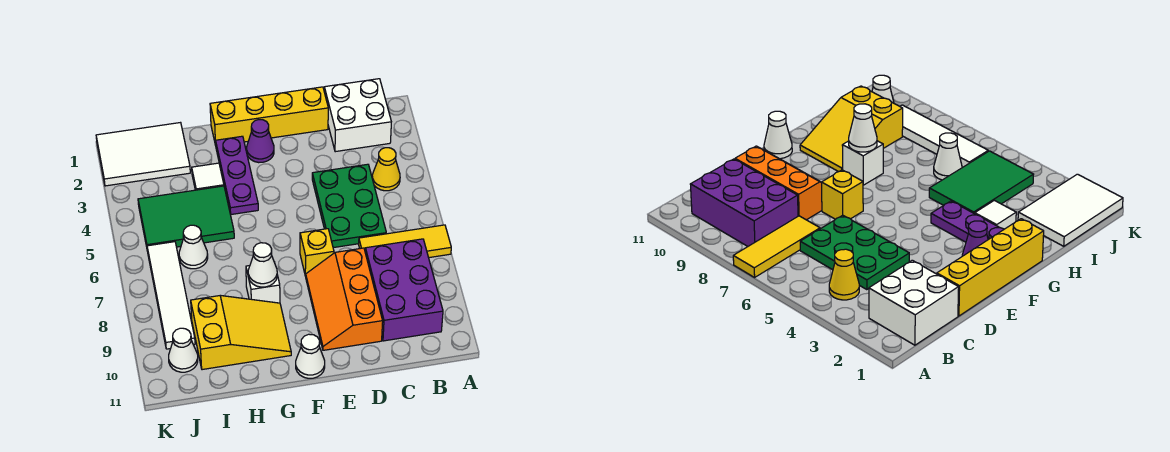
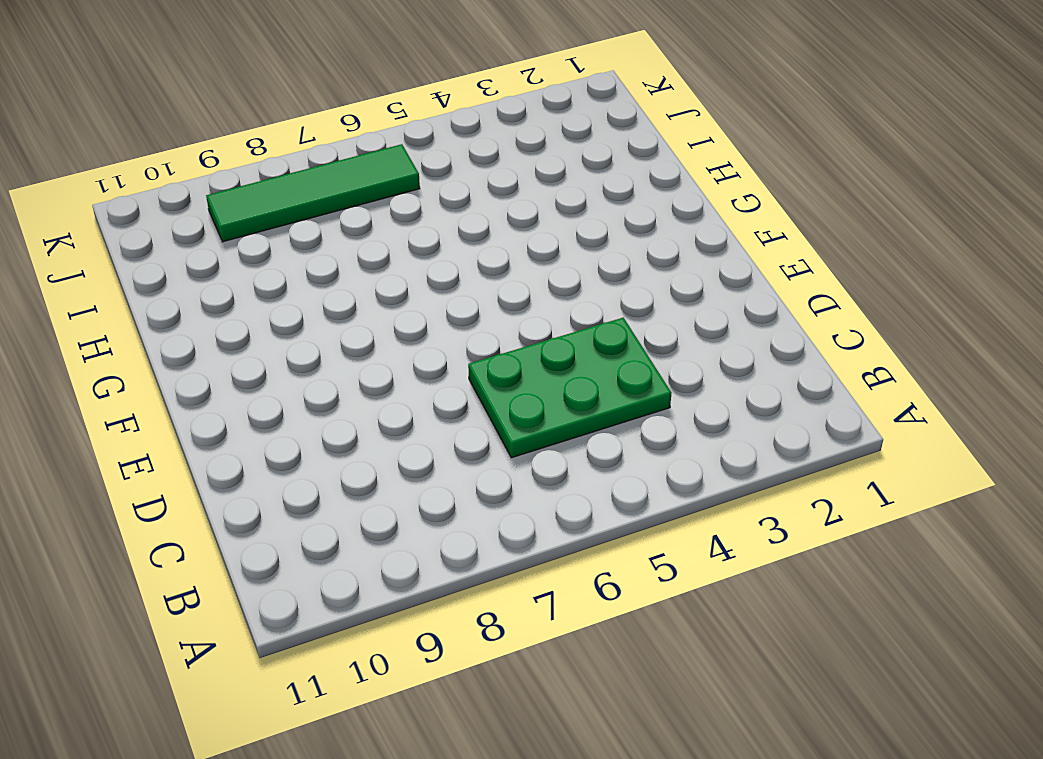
green tile J6:J9 level 1 -> white tile J6:J9 level 1
none -> yellow tile A7:C7 level 1
none -> white brick B1:C2 level 1
none -> yellow cone B4 level 1

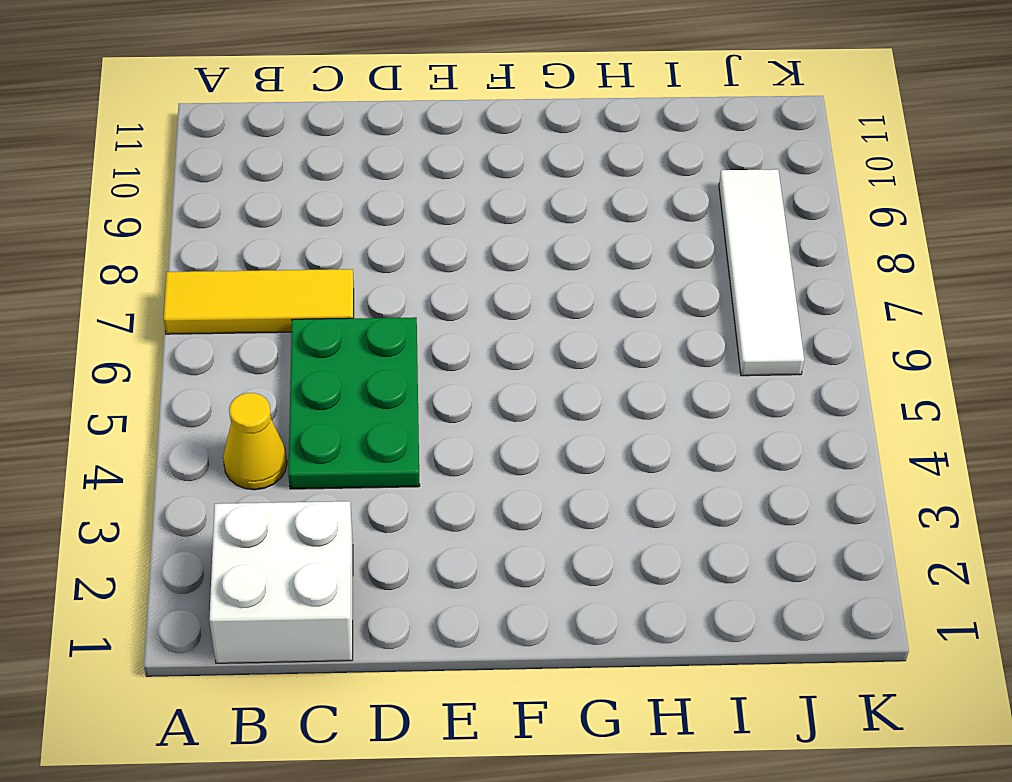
none -> purple brick B8:C10 level 1
none -> yellow brick D1:G1 level 1
none -> orange slope D8:E10 level 1 top D

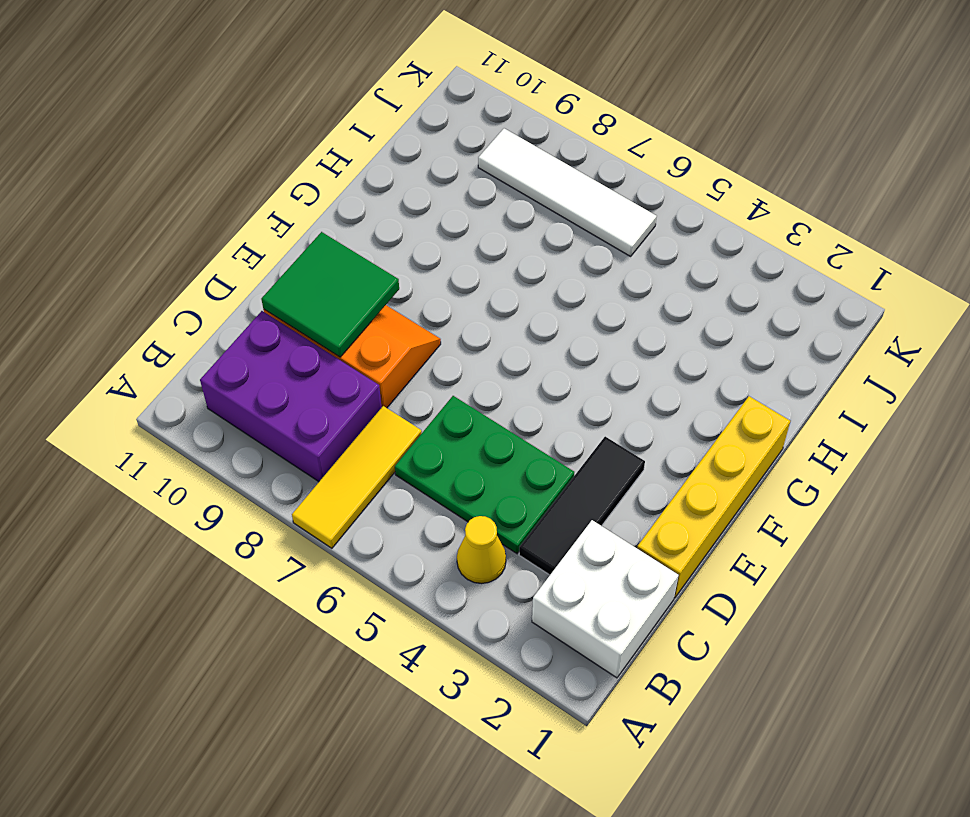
black tile C3:E3 level 1 -> none
green tile D9:E10 level 2 -> none
none -> yellow brick E7 level 1
none -> purple cone F2 level 1
none -> white cone F11 level 1

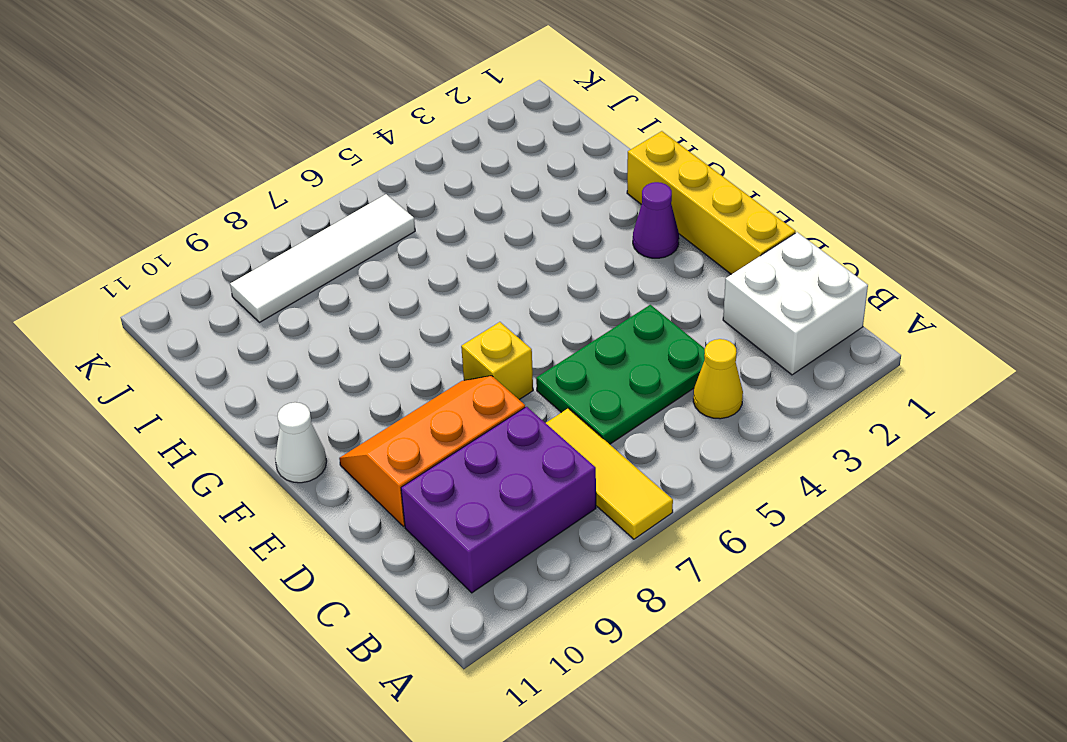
none -> purple plate G2:G4 level 1
none -> white brick G8 level 1
none -> yellow slope G9:I10 level 1 top I

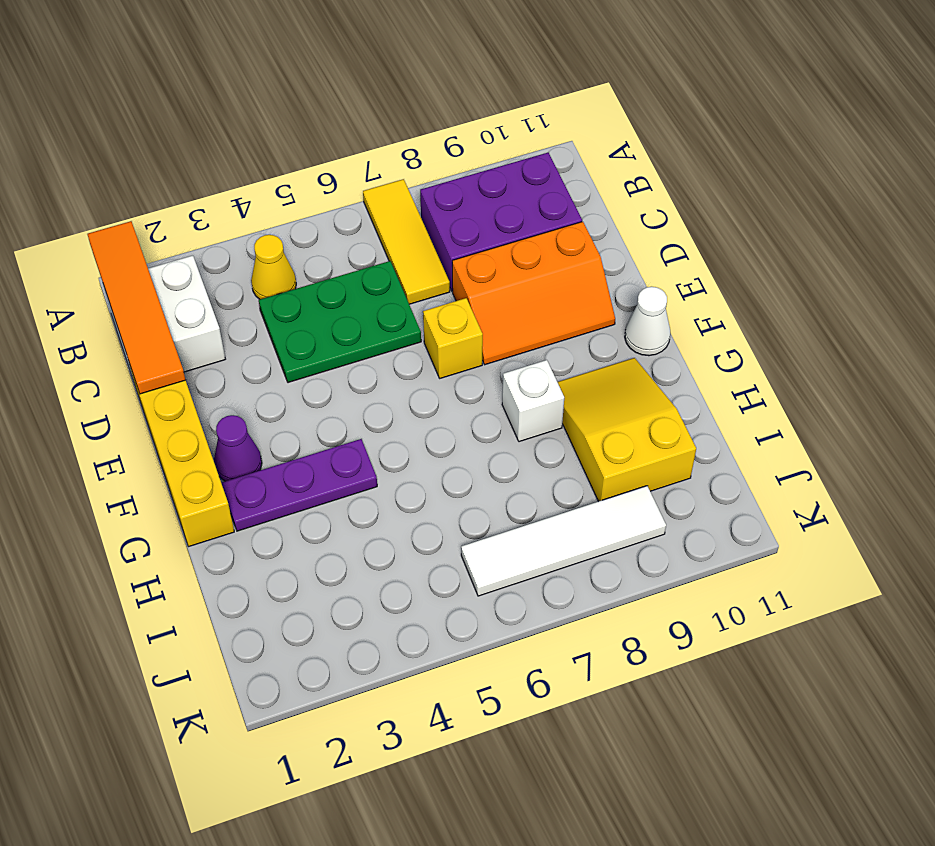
orange tile A1:D1 level 2 -> none
none -> white tile H3 level 1
none -> green tile H4:J5 level 1
none -> white tile I1:K2 level 1

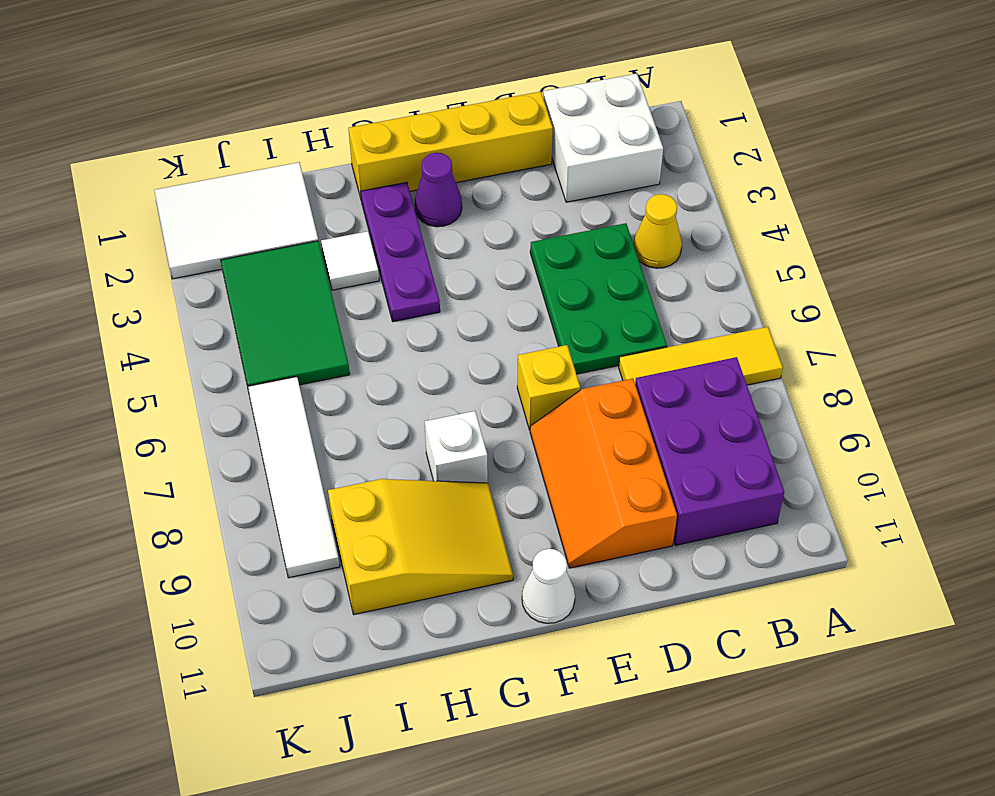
green tile I3:J5 level 1 -> green tile H4:J5 level 1
none -> white cone I6 level 1
none -> white cone J10 level 1
none -> white cone G8 level 2

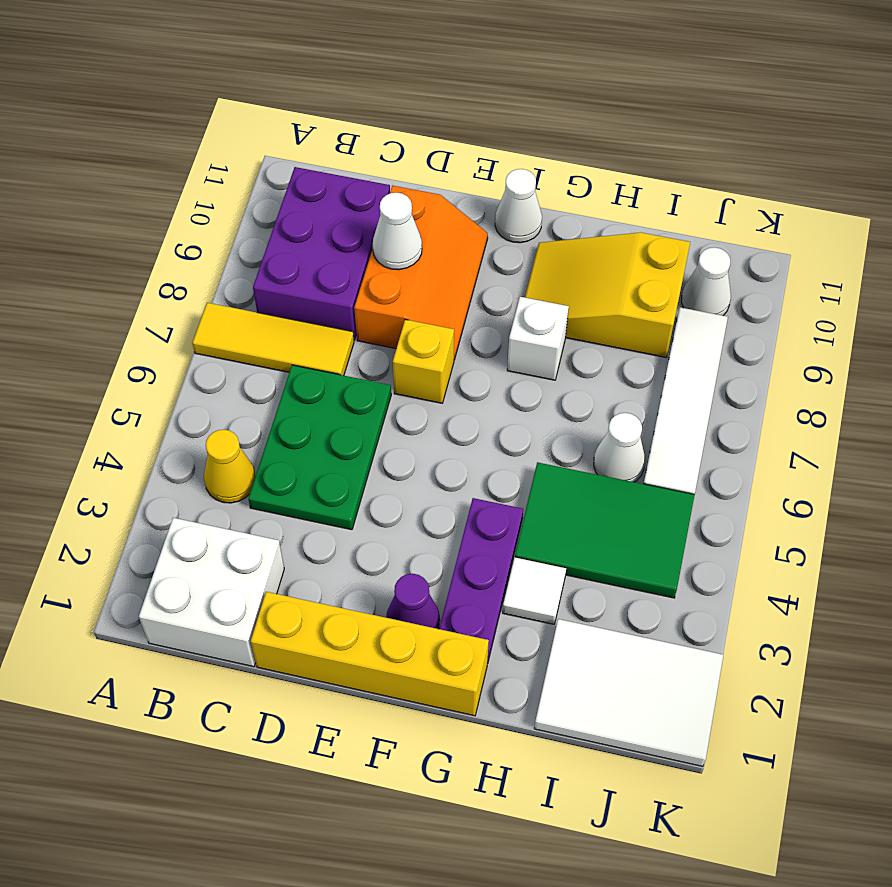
white cone D9 level 2 -> white cone G8 level 2

